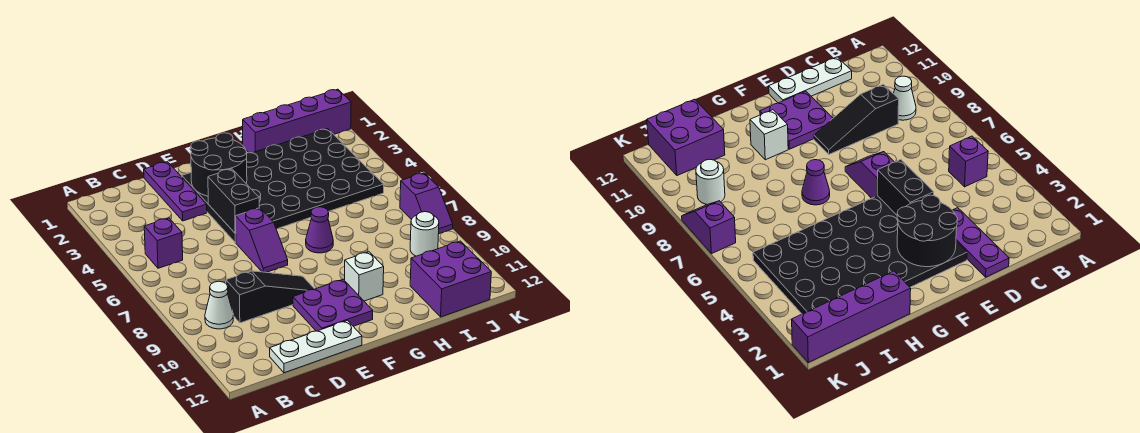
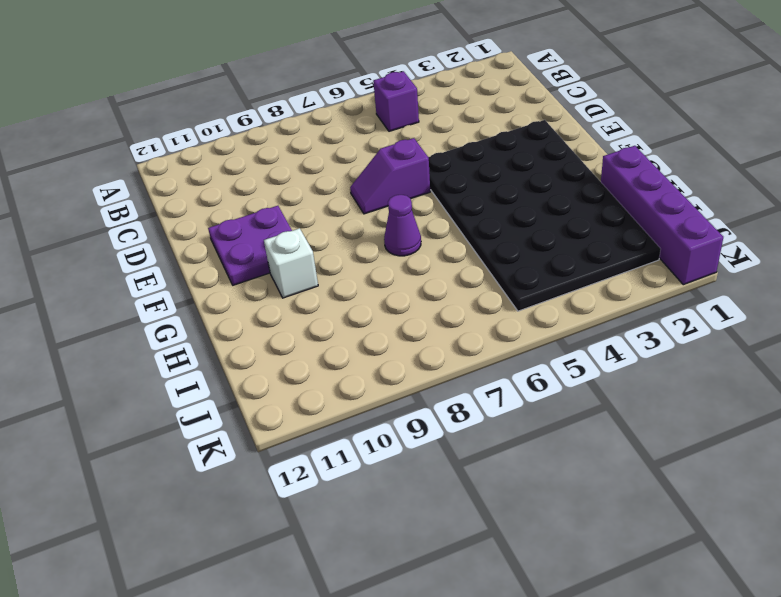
none -> white cone B9 level 1
none -> black slope C9:E9 level 1 top C
none -> white plate C12:E12 level 1

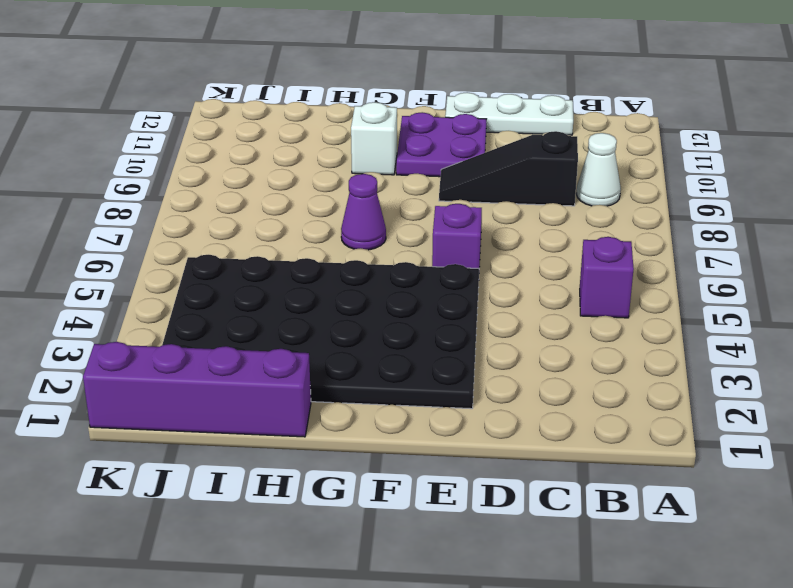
none -> purple plate D1:D3 level 1
none -> purple brick I11:J12 level 1
none -> white round brick J9 level 1

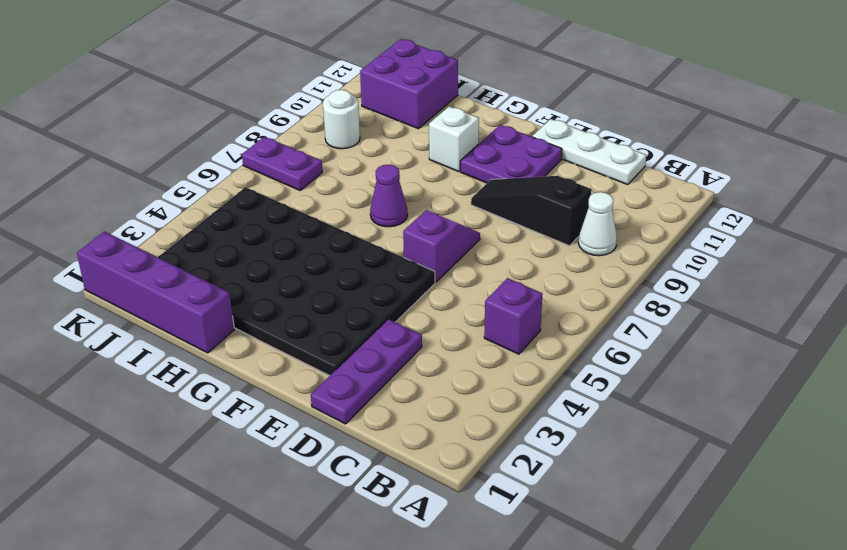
purple plate J7:K7 level 1 -> purple slope K7:K8 level 1 top 7
none -> black round brick E2:F3 level 2
none -> black brick E4:E5 level 2

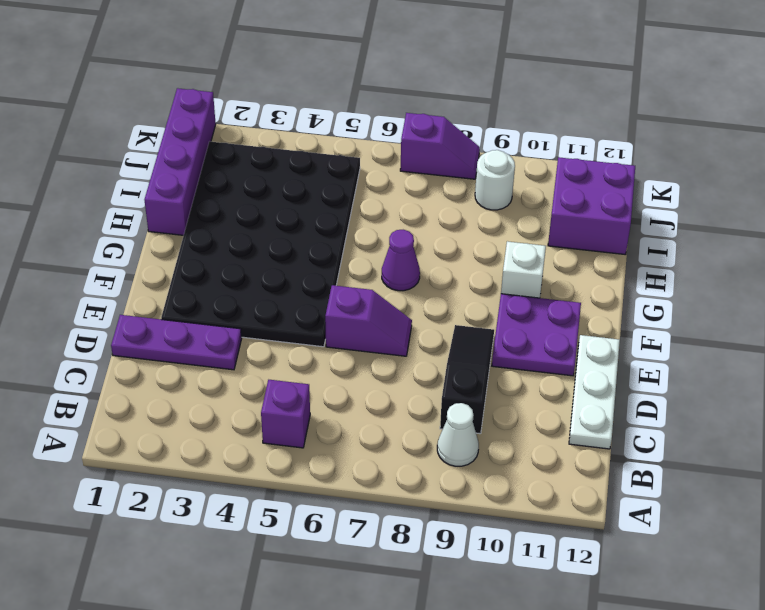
none -> black round brick E2:F3 level 2
none -> black brick E4:E5 level 2

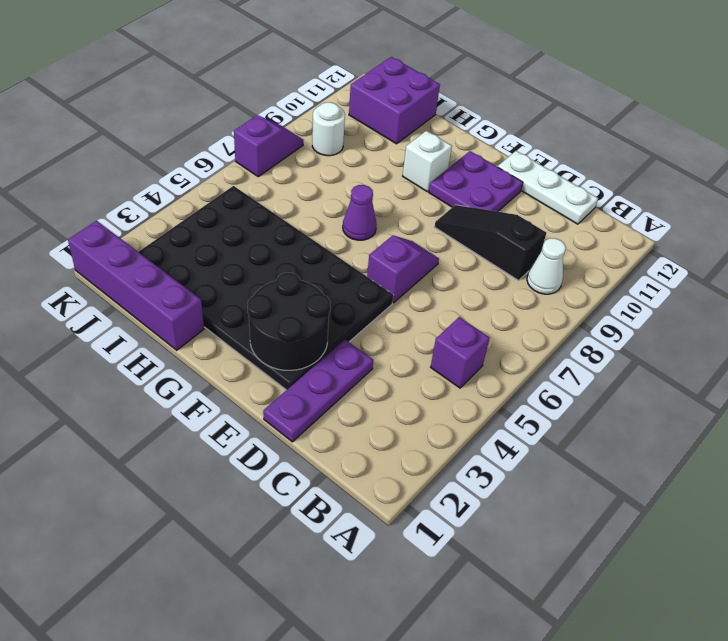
none -> black brick E4:E5 level 2

